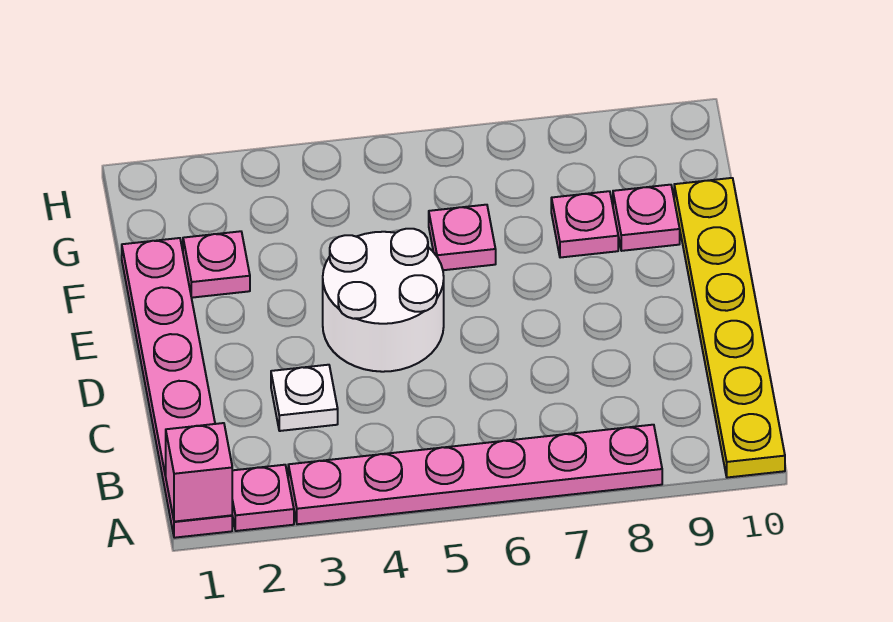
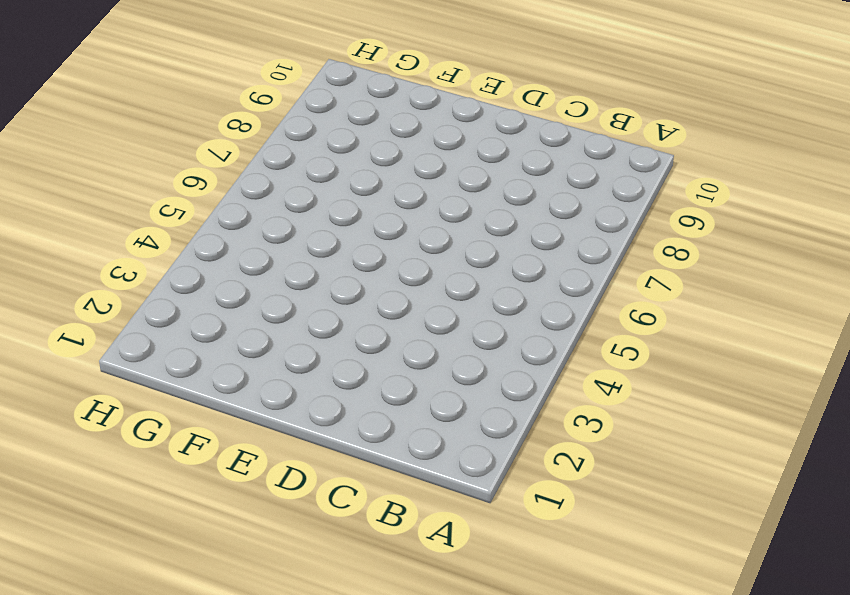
none -> pink plate A1:F1 level 1
none -> pink plate A2 level 1

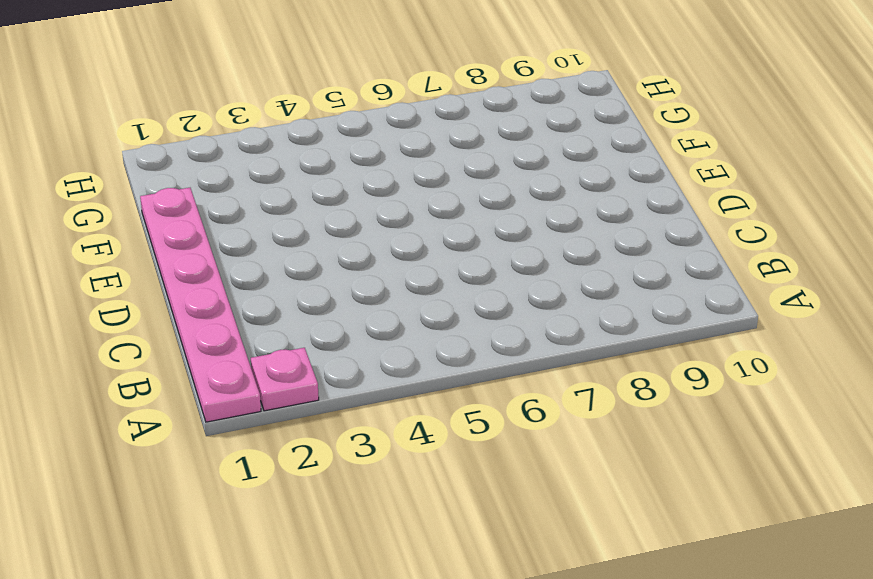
none -> pink plate A3:A8 level 1
none -> yellow plate A10:F10 level 1

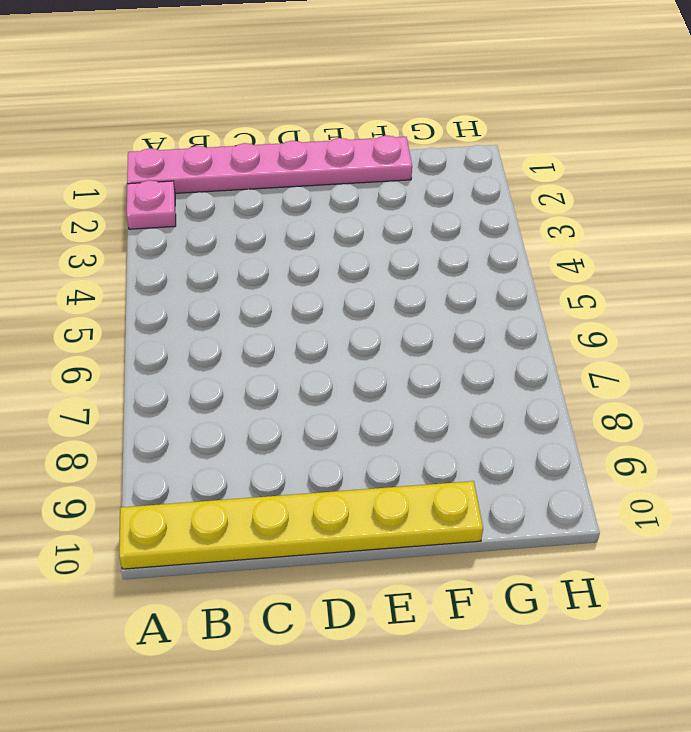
none -> pink plate A3:A8 level 1
none -> white plate C3 level 1

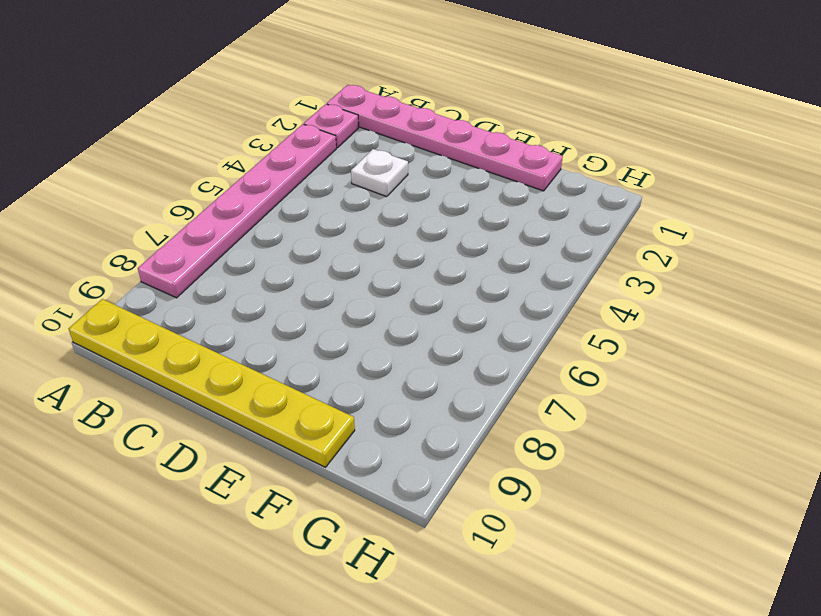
none -> white round brick D4:E5 level 1
none -> pink plate F2 level 1

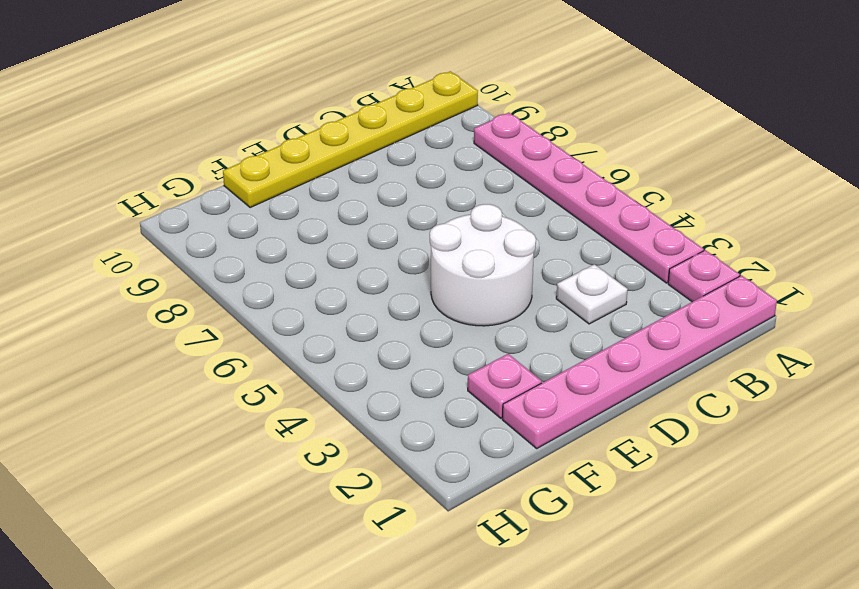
none -> pink plate F6 level 1
none -> pink plate F8 level 1

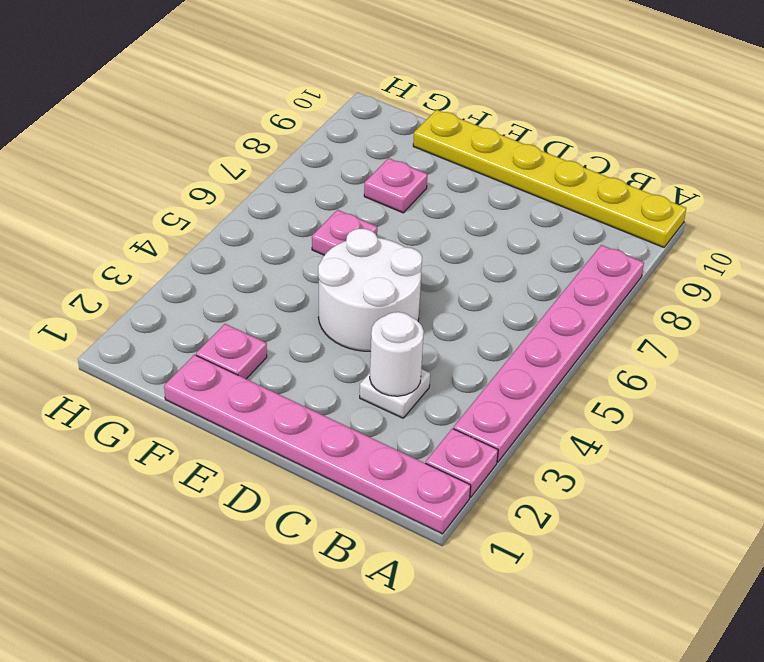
white round brick C3 level 2 -> none
none -> pink plate F9 level 1
none -> pink brick A1 level 2

